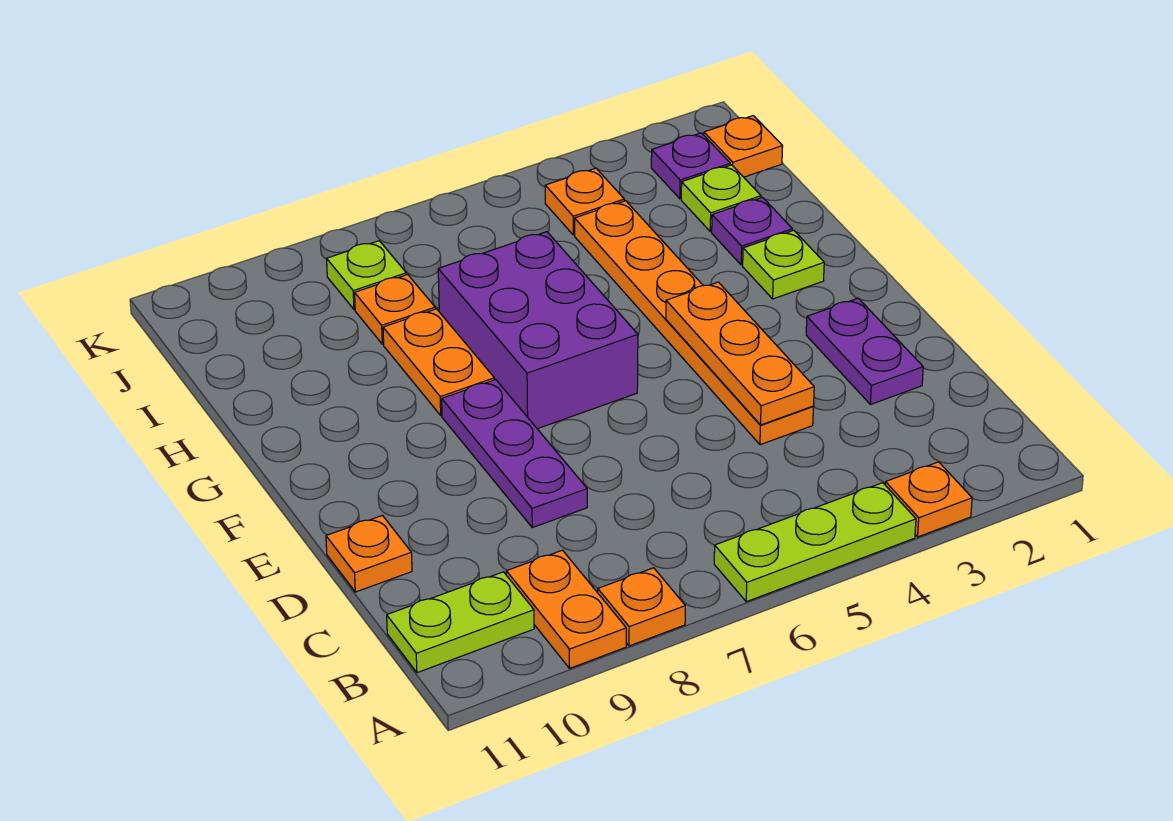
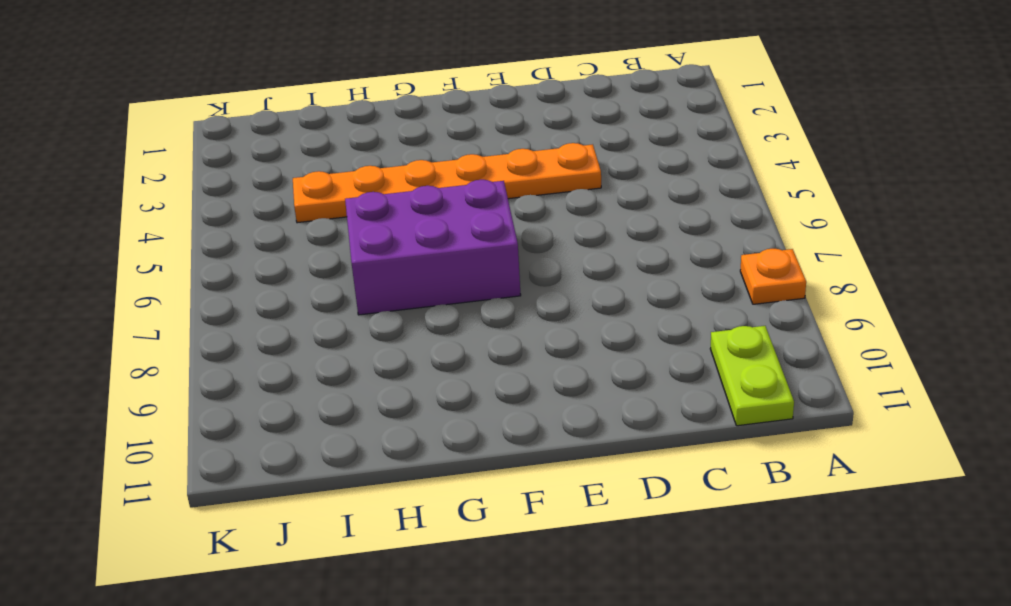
none -> orange plate A3 level 1
none -> lime plate A4:A6 level 1
none -> orange plate A9:B9 level 1

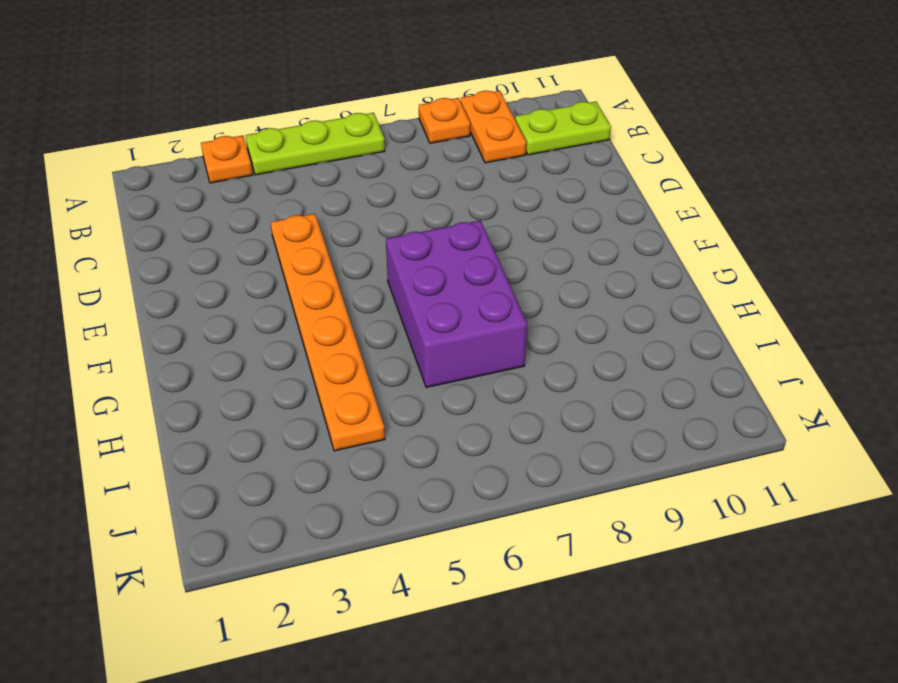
none -> purple plate D2:E2 level 1
none -> purple plate D8:F8 level 1
none -> orange plate D11 level 1

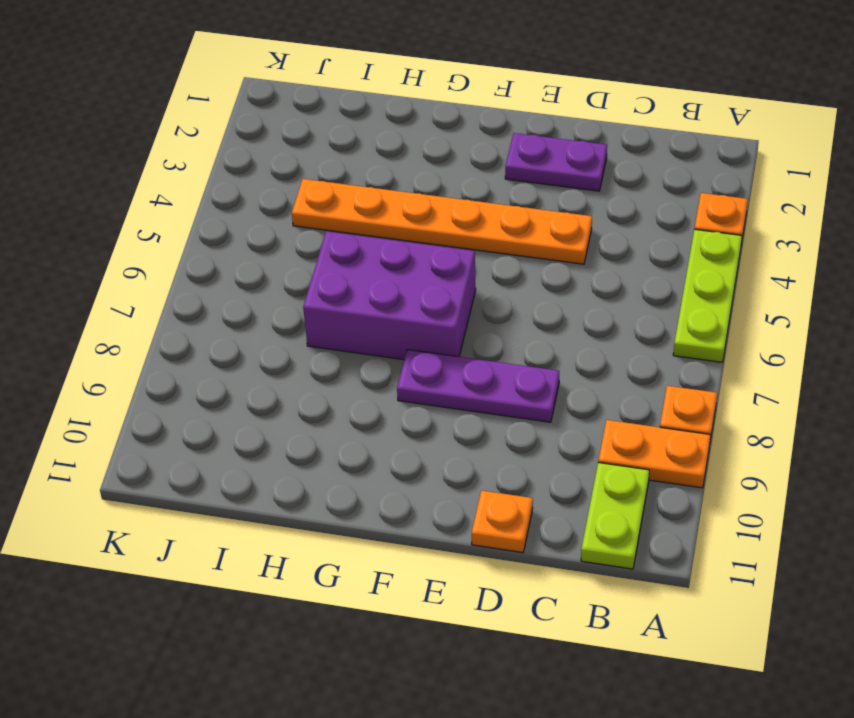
none -> lime plate G2 level 1
none -> orange plate G8:H8 level 1
none -> purple plate H2 level 1

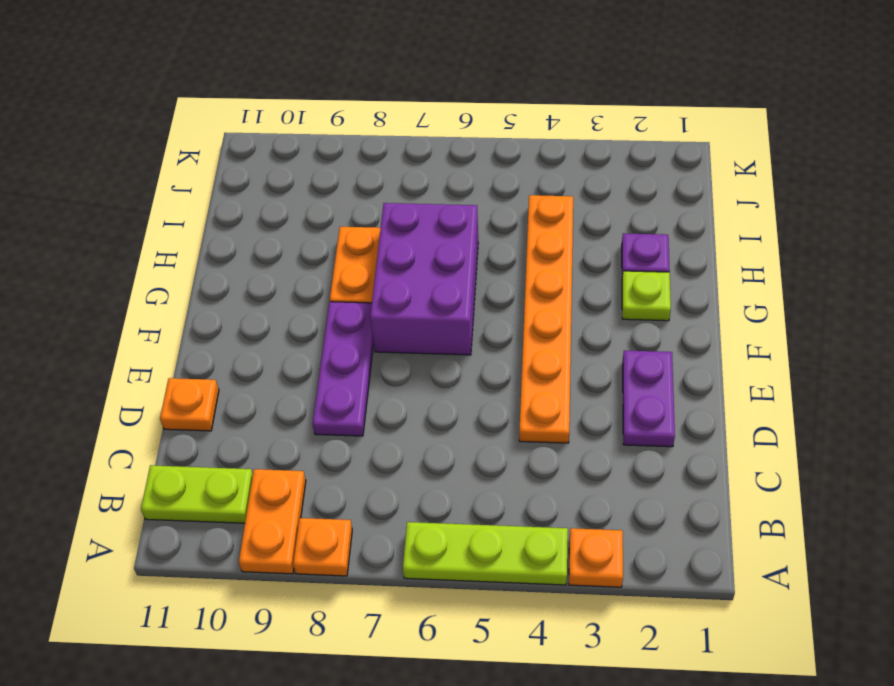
none -> lime plate I2 level 1
none -> orange plate I8 level 1
none -> orange plate J1 level 1

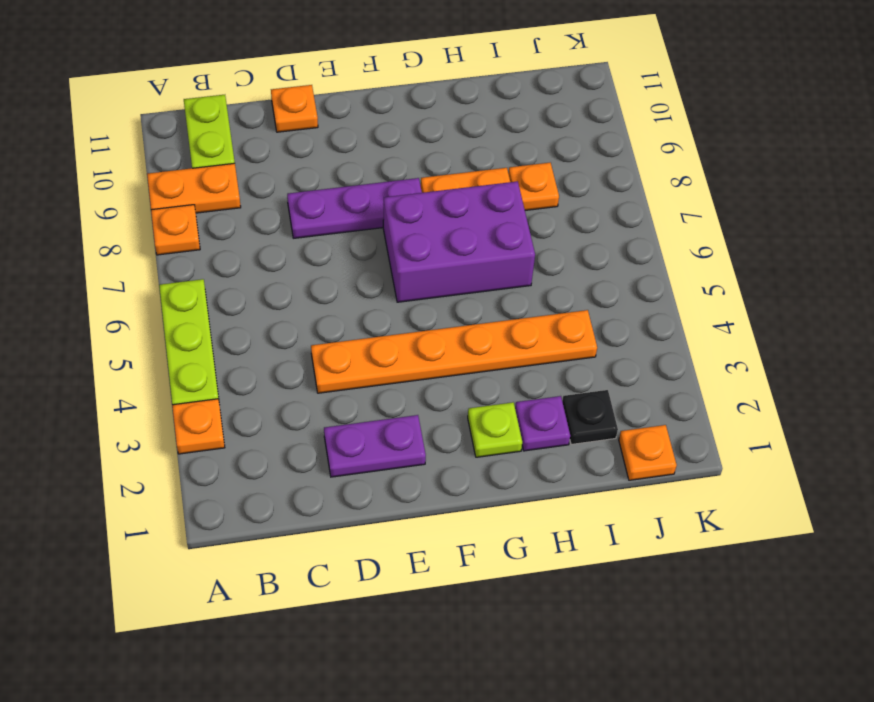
black plate I2 level 1 -> lime plate I2 level 1
none -> purple plate J2 level 1
none -> orange plate J4 level 1
none -> lime plate J8 level 1

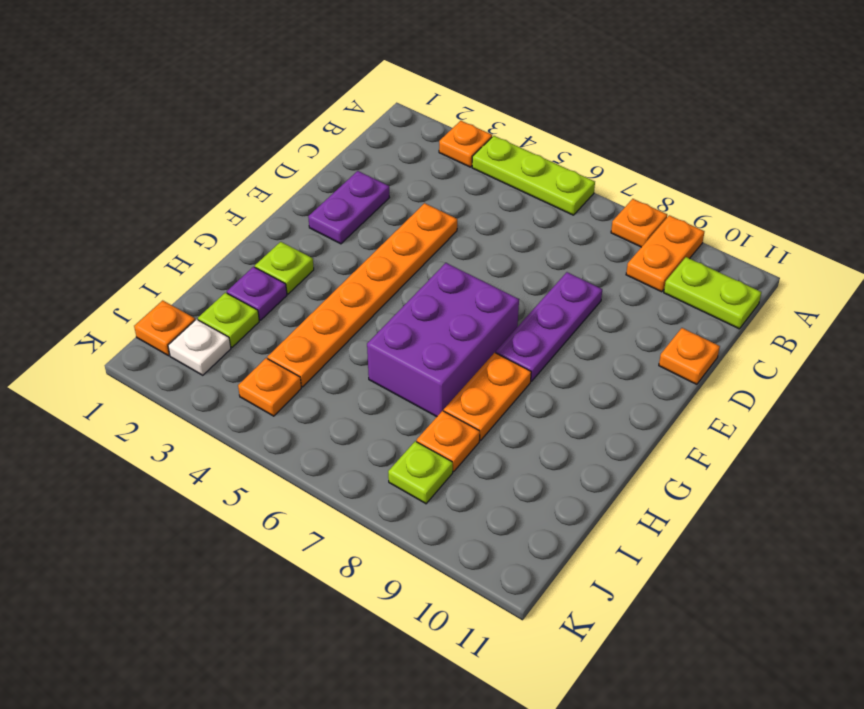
white plate J2 level 1 -> purple plate J2 level 1
none -> orange plate D4:F4 level 2

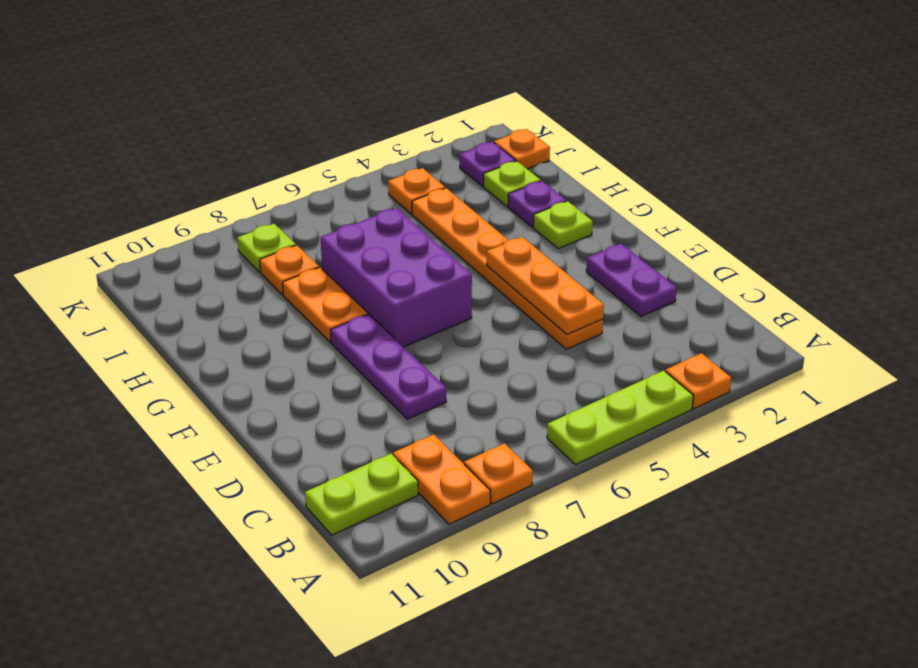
none -> orange plate D11 level 1

